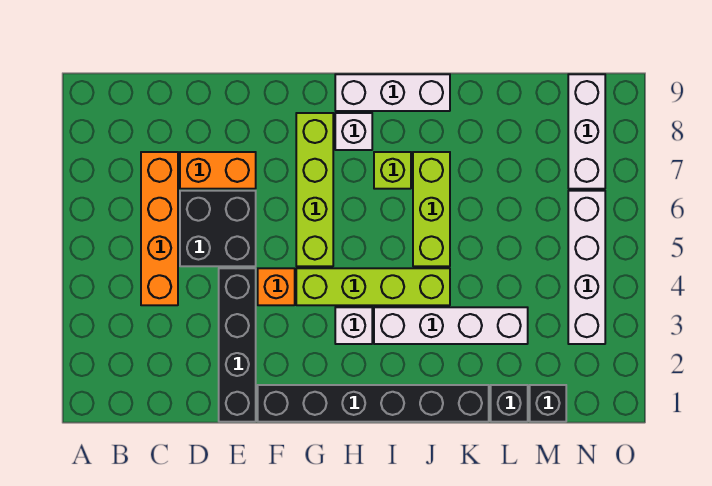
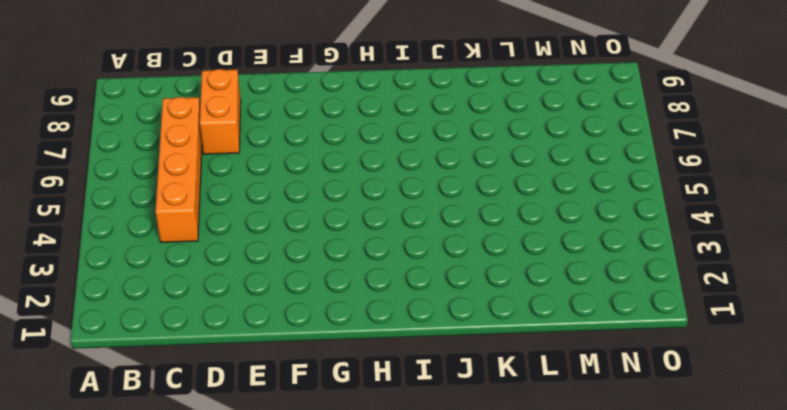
orange brick D7:D8 level 1 -> orange brick D7:E7 level 1
none -> black brick D5:E6 level 1
none -> black brick E1:E4 level 1
none -> black brick F1:K1 level 1

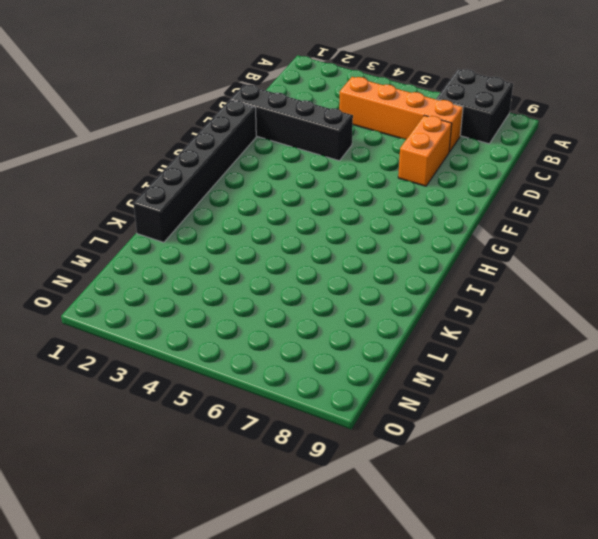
black brick A7:B8 level 1 -> black brick D5:E6 level 1
none -> orange brick F4 level 1
none -> lime brick G4:J4 level 1
none -> lime brick G5:G8 level 1

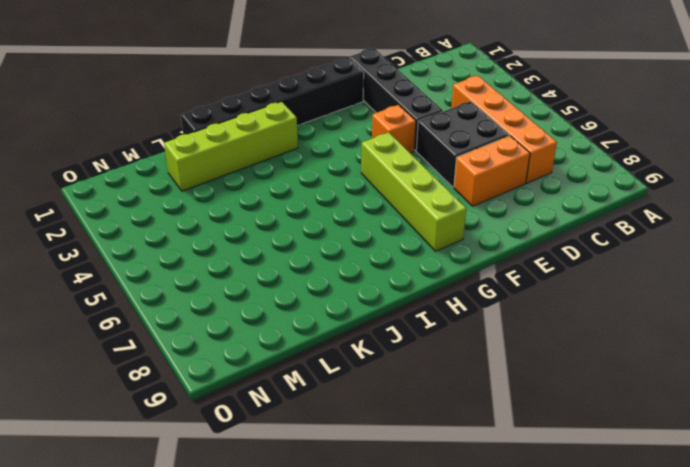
lime brick I2:L2 level 1 -> lime brick G4:J4 level 1
none -> white brick H3 level 1
none -> white brick H8 level 1
none -> white brick H9:J9 level 1

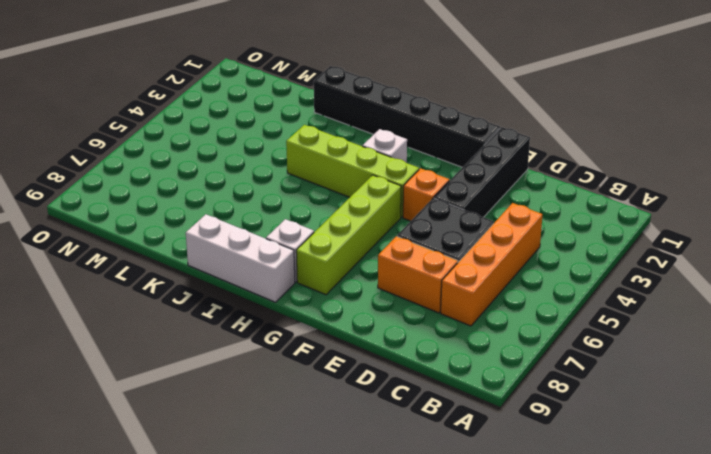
none -> white brick I3:L3 level 1
none -> lime brick I7 level 1
none -> lime brick J5:J7 level 1

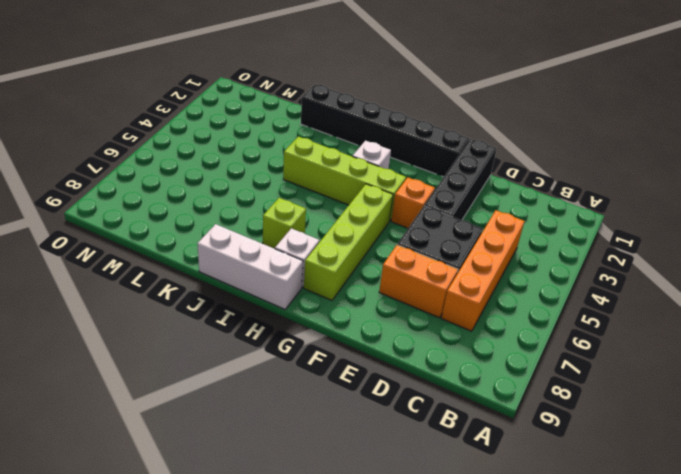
none -> white brick I3:L3 level 1
none -> lime brick J5:J7 level 1
none -> black brick L1 level 1

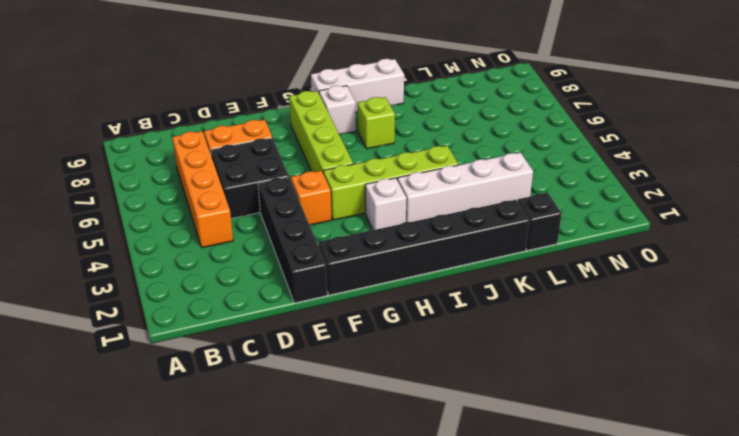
none -> lime brick J5:J7 level 1
none -> black brick M1 level 1
none -> white brick N3:N6 level 1

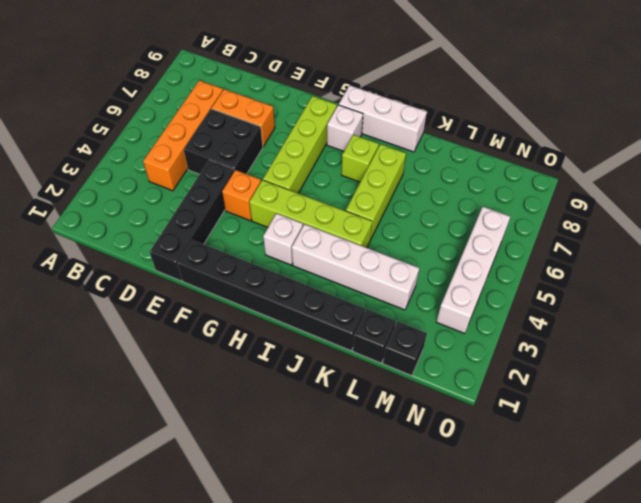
none -> white brick N7:N9 level 1

